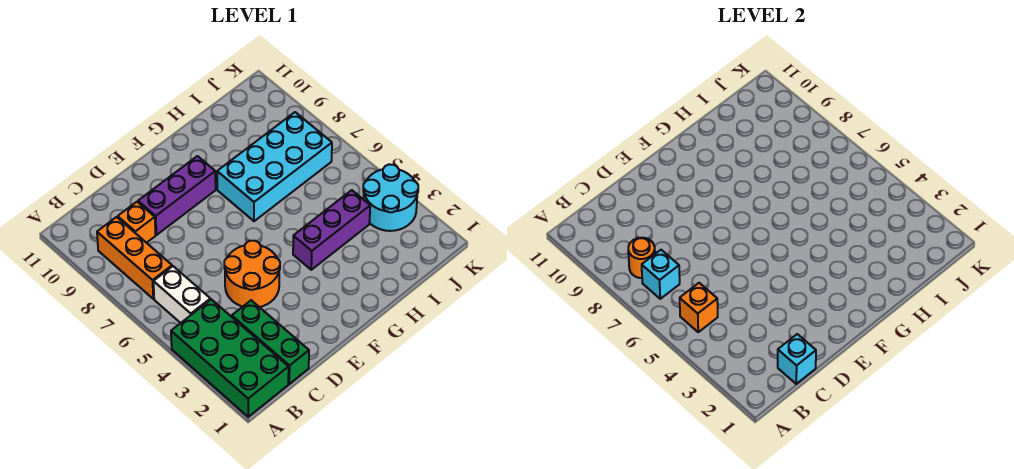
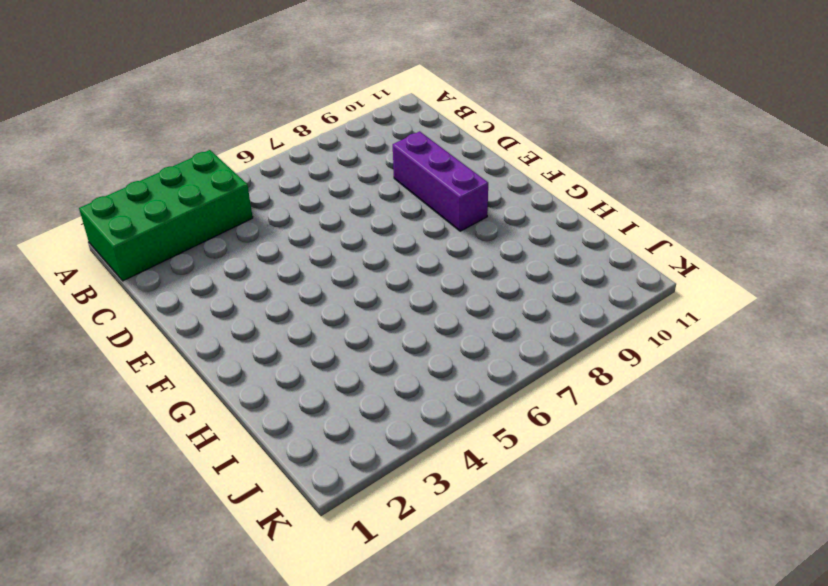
none -> white brick B5:B6 level 1
none -> orange brick B7:B9 level 1
none -> green brick C1:C3 level 1

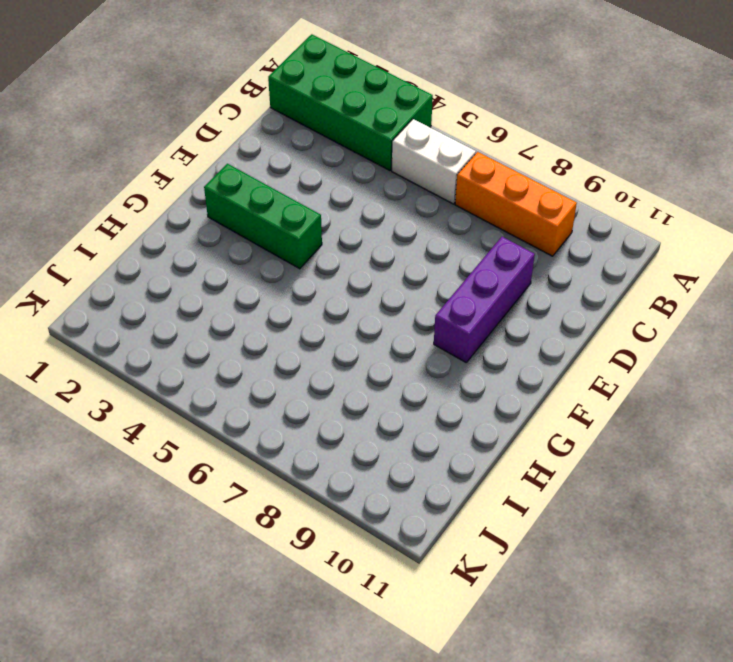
green brick F2:F4 level 1 -> green brick C1:C3 level 1
none -> orange brick C9 level 1
none -> orange round brick D4:E5 level 1
none -> purple brick G4:I4 level 1

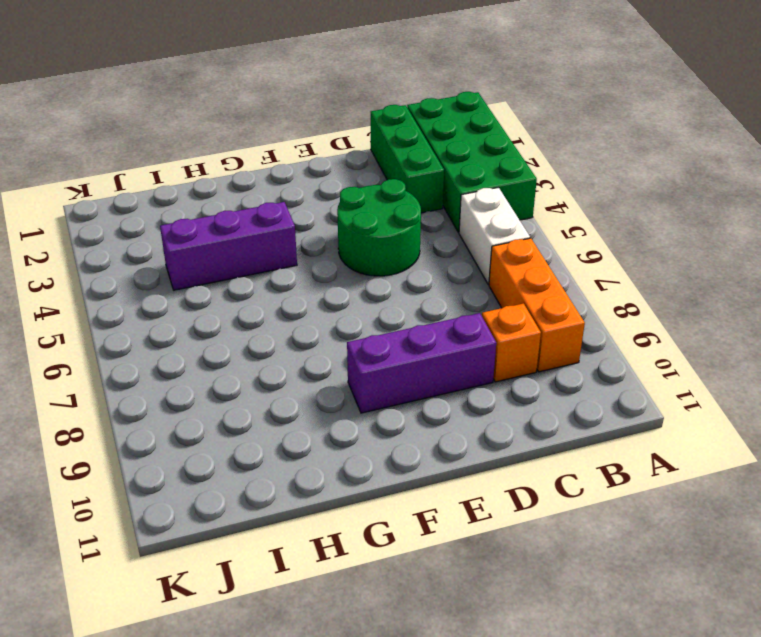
green round brick D4:E5 level 1 -> orange round brick D4:E5 level 1
none -> cyan brick G7:J8 level 1
none -> cyan round brick J3:K4 level 1
none -> orange brick B5 level 2

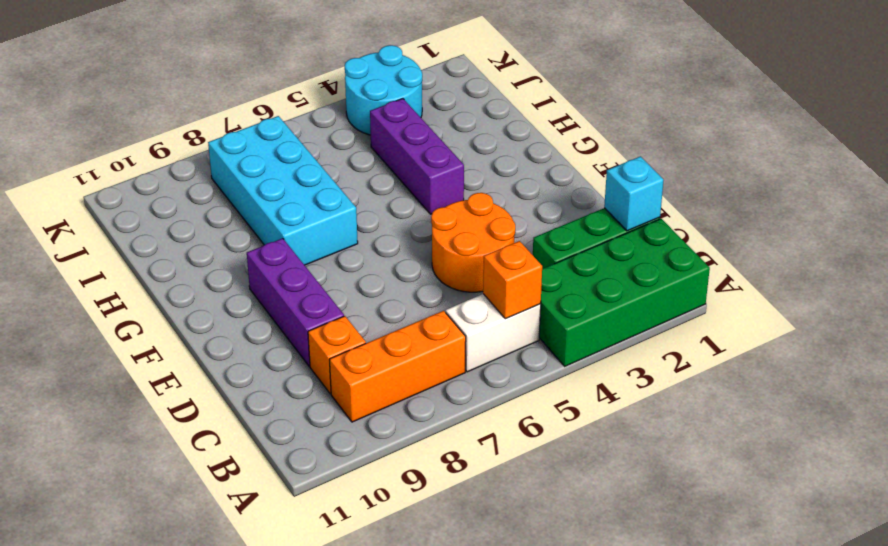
none -> cyan brick B7 level 2
none -> orange round brick B8 level 2

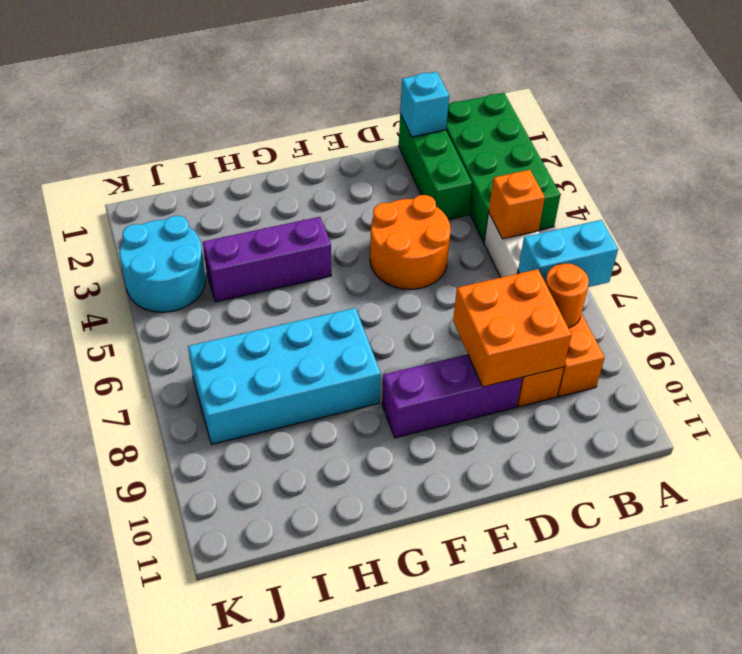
cyan brick A7:B7 level 2 -> cyan brick B7 level 2
orange brick C8:D9 level 2 -> none

